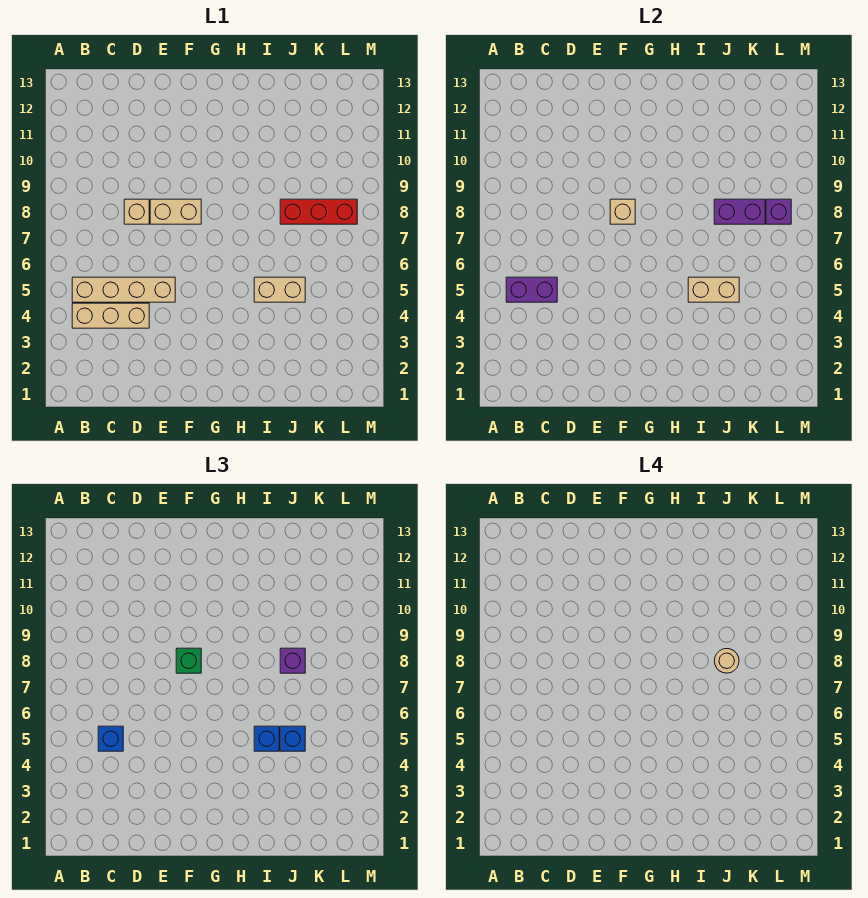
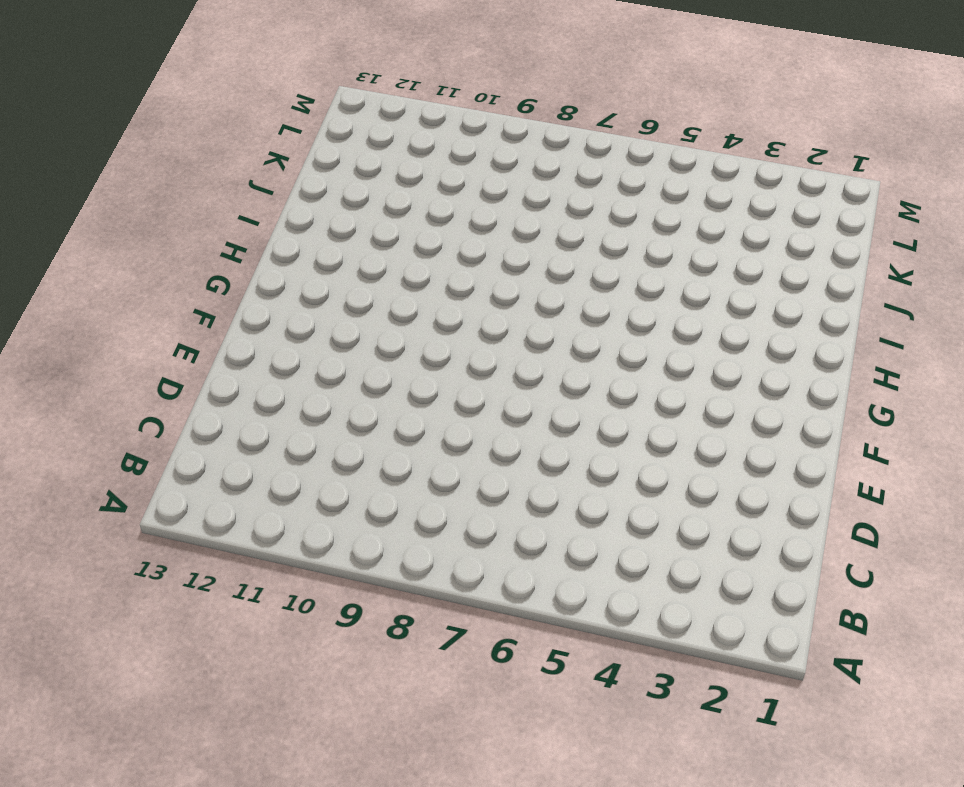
none -> tan brick B4:D4 level 1
none -> tan brick B5:E5 level 1
none -> tan brick D8 level 1

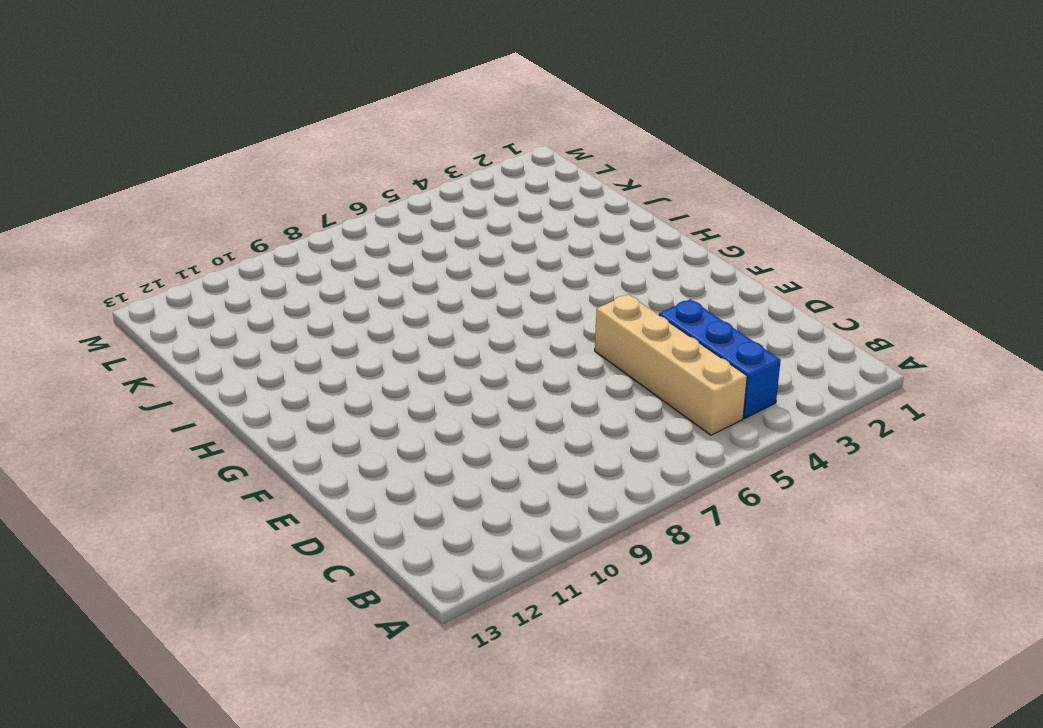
blue brick B4:D4 level 1 -> tan brick B4:D4 level 1
none -> tan brick D8 level 1
none -> tan brick E8:F8 level 1
none -> tan brick I5:J5 level 1

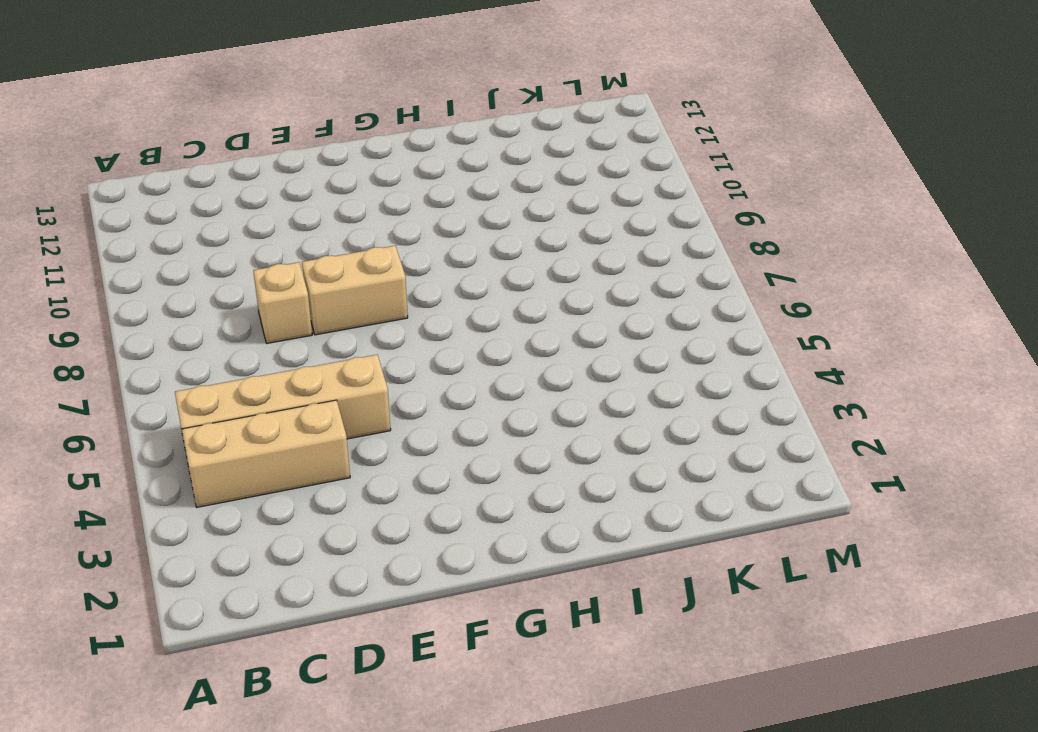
none -> tan brick I5:J5 level 1
none -> red brick J8:L8 level 1
none -> purple brick B5:C5 level 2

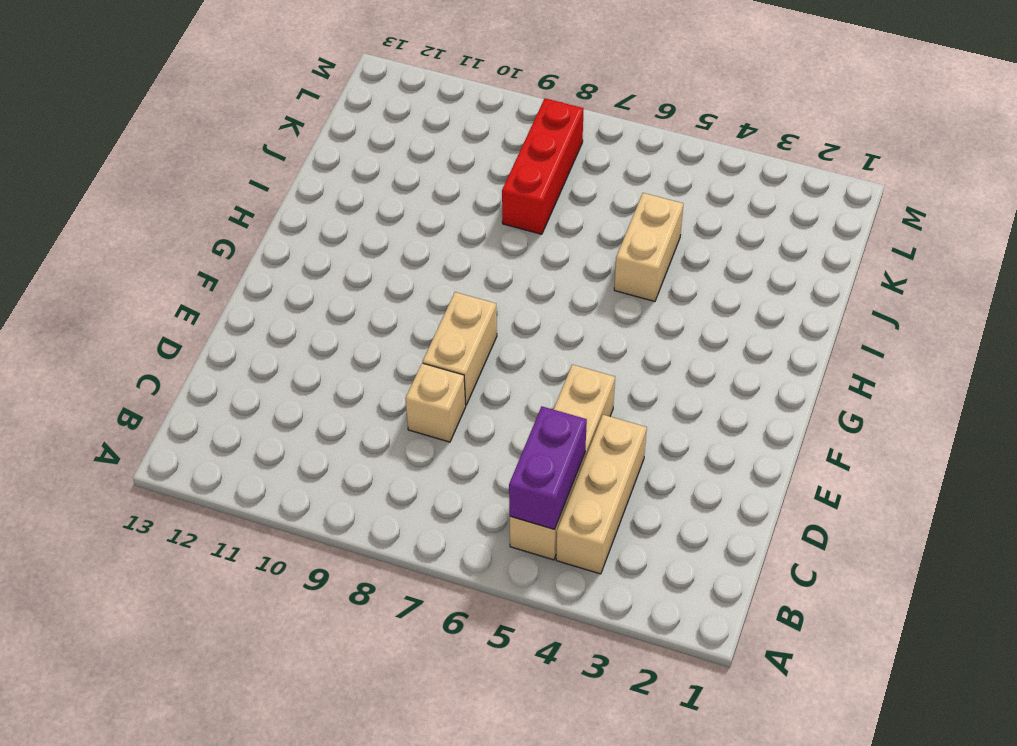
none -> tan brick F8 level 2
none -> tan brick I5:J5 level 2
none -> purple brick J8:K8 level 2

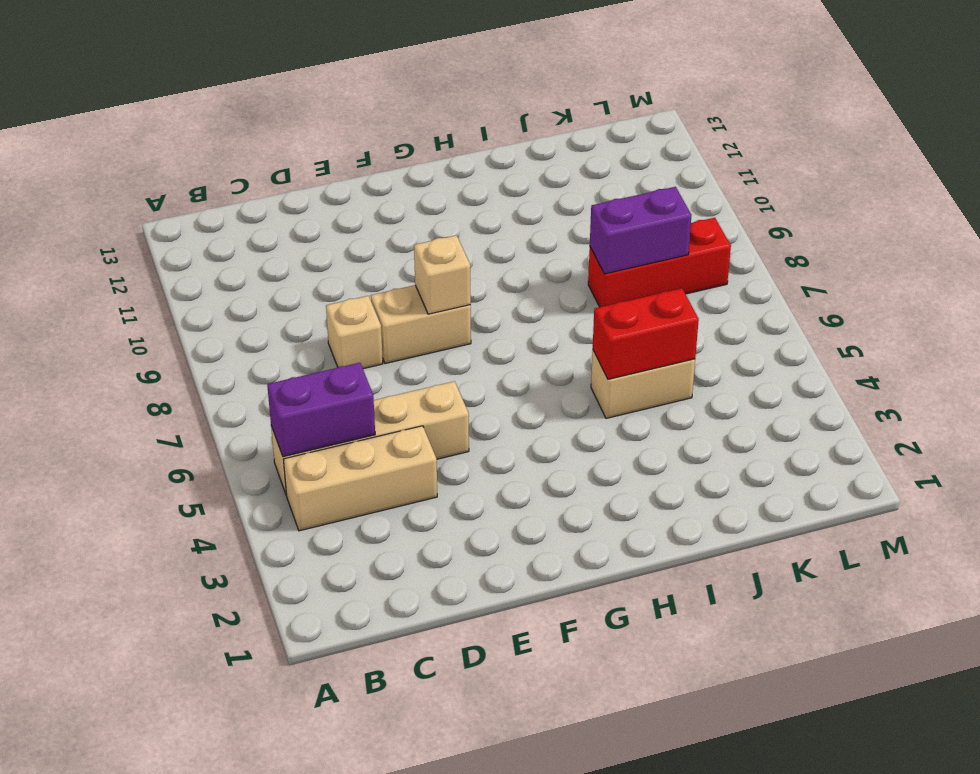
red brick I5:J5 level 2 -> tan brick I5:J5 level 2
none -> purple brick L8 level 2
none -> blue brick C5 level 3
none -> green brick F8 level 3

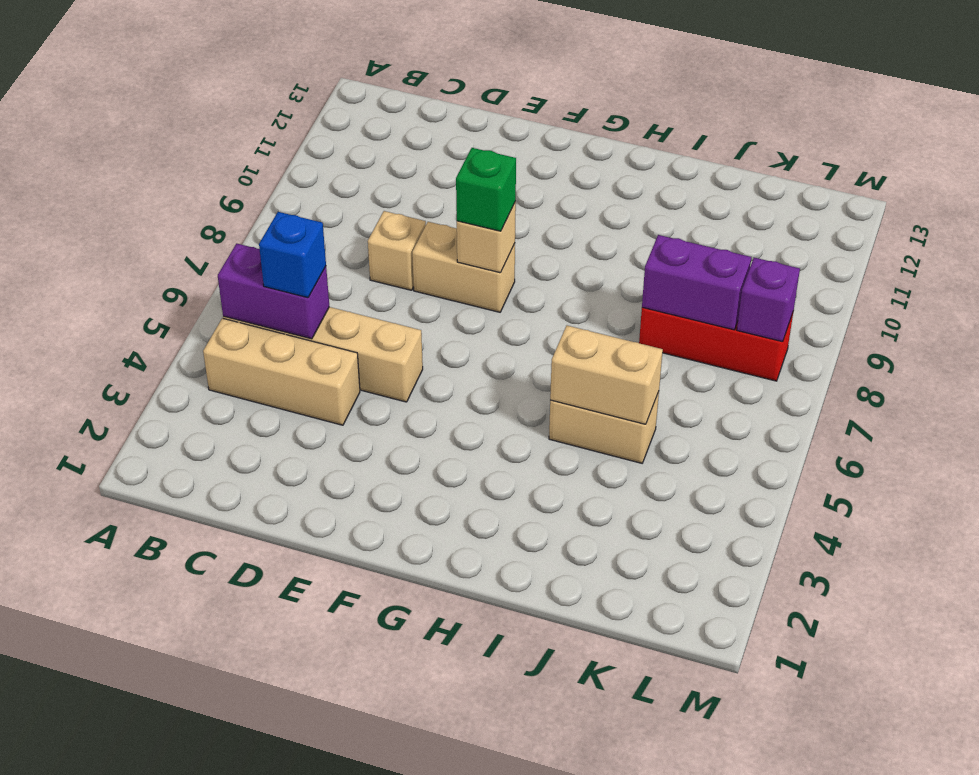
none -> blue brick I5 level 3
none -> blue brick J5 level 3
none -> purple brick J8 level 3

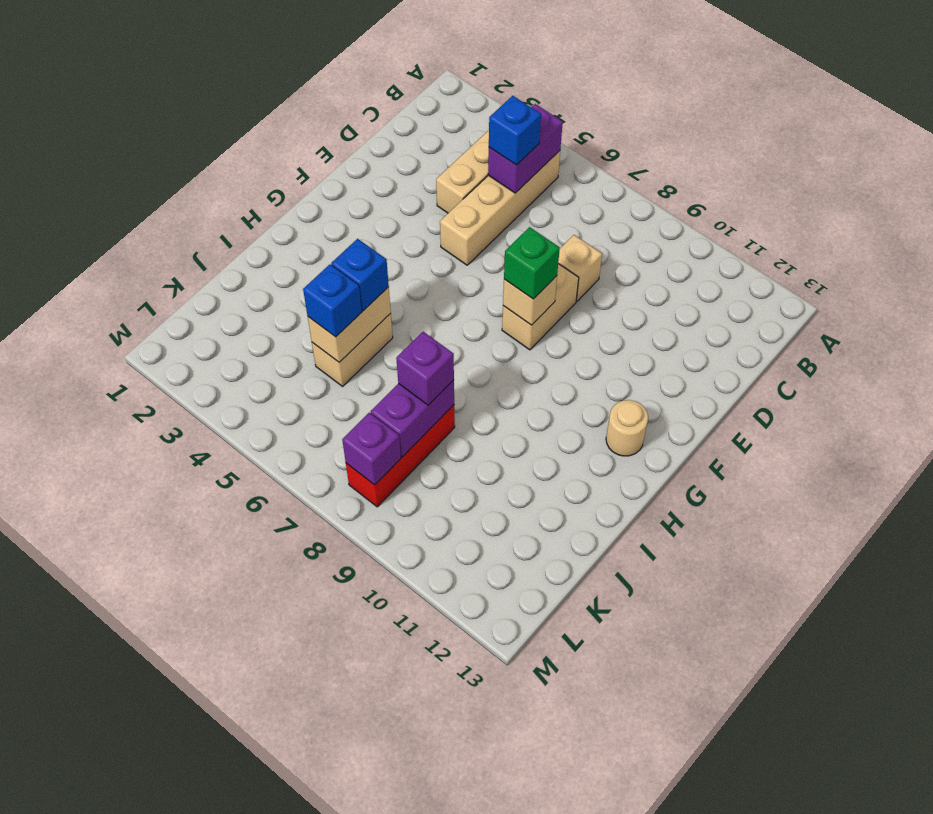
tan round brick G12 level 1 -> tan round brick J8 level 4

